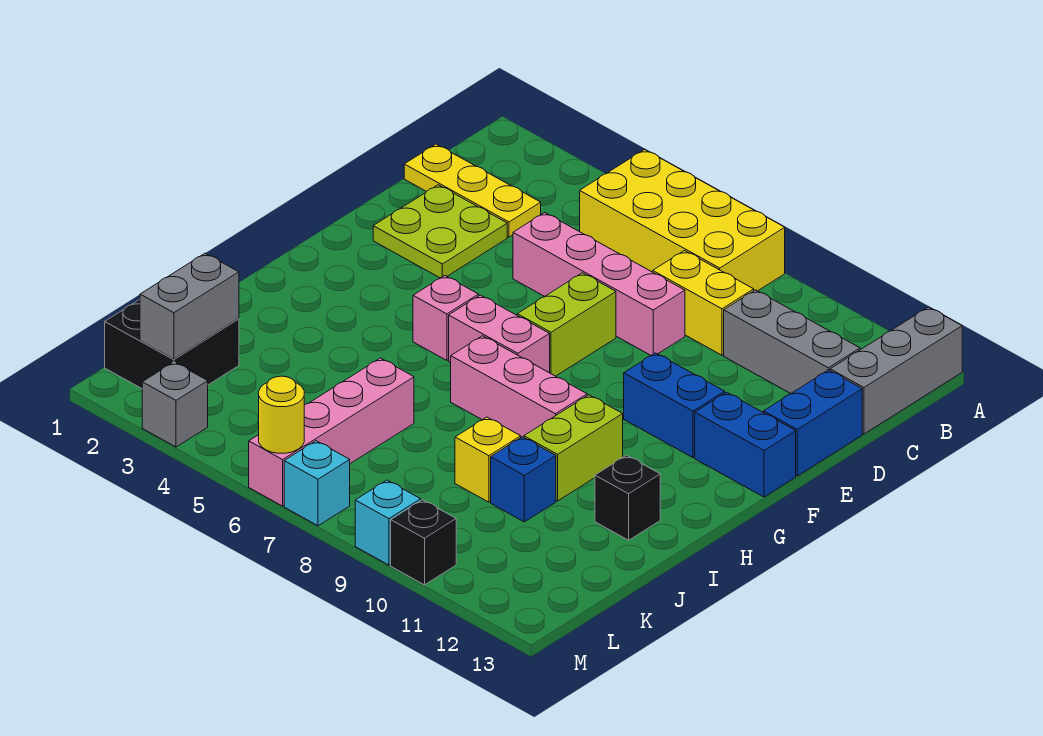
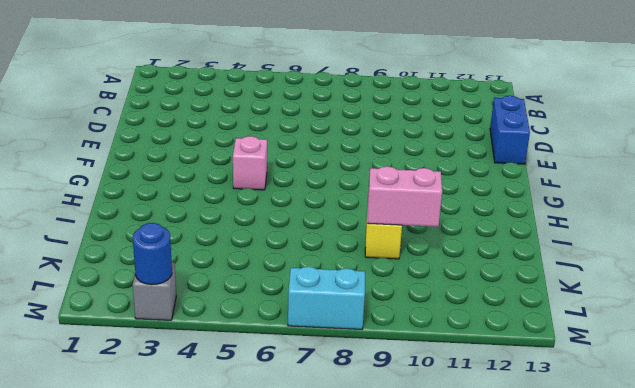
pink brick J9:J10 level 2 -> pink brick G6:G7 level 1
blue round brick M3 level 2 -> none
cyan brick M7:M8 level 1 -> cyan brick M7 level 1
none -> yellow brick A5:B8 level 1
none -> grey brick A13:C13 level 1
none -> yellow plate C1:C3 level 1

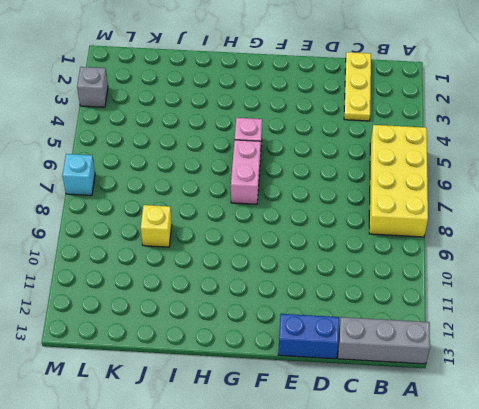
none -> yellow brick C8:C9 level 1
none -> grey brick C10:C12 level 1
none -> lime plate D2:E3 level 1

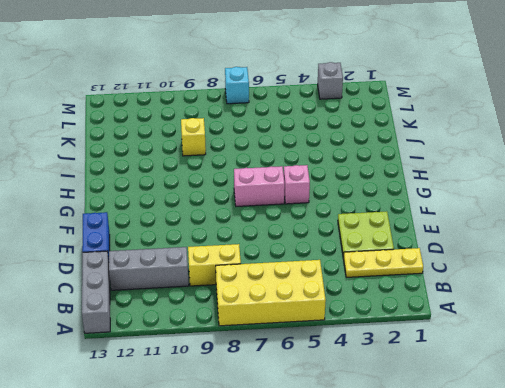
none -> pink brick D5:D8 level 1
none -> lime brick E7:F7 level 1
none -> blue brick F10:F11 level 1

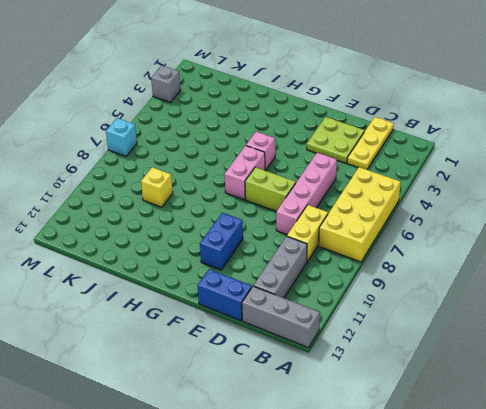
none -> blue brick F12:F13 level 1
none -> pink brick H7:H9 level 1
none -> lime brick H10:I10 level 1

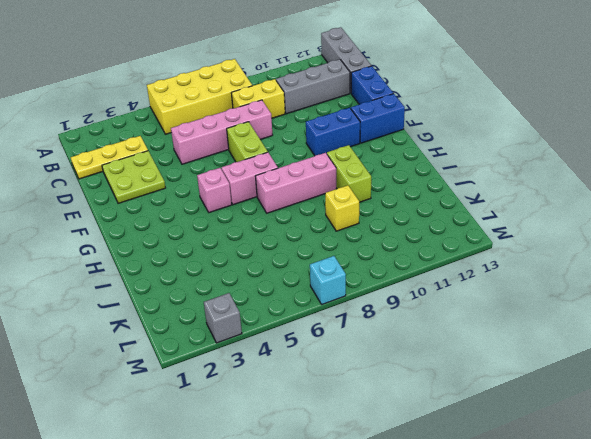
none -> black brick I12 level 1
none -> pink brick J6:M6 level 1
none -> blue brick J10 level 1

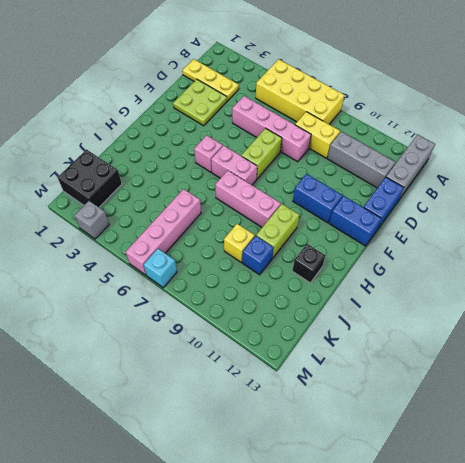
none -> cyan brick M9 level 1
none -> black brick M10 level 1
none -> grey brick K2:L2 level 2

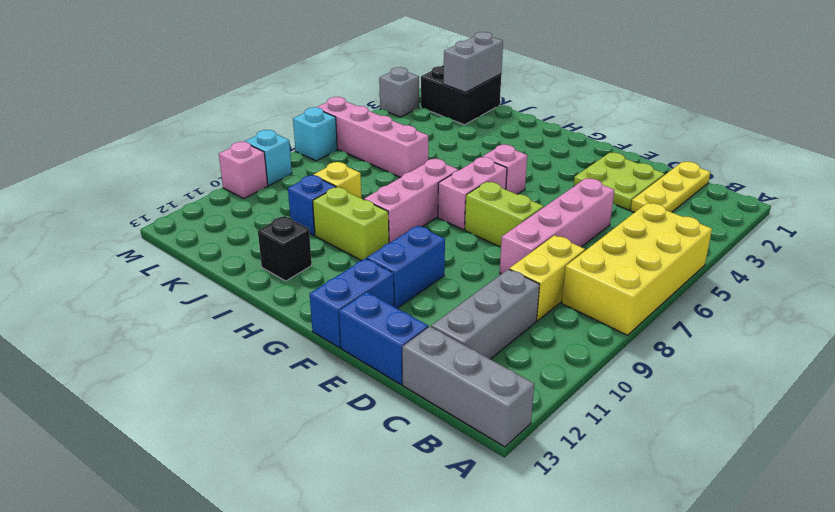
grey brick K1:K2 level 2 -> grey brick K2:L2 level 2
pink brick M10 level 1 -> black brick M10 level 1
none -> yellow round brick M6 level 2

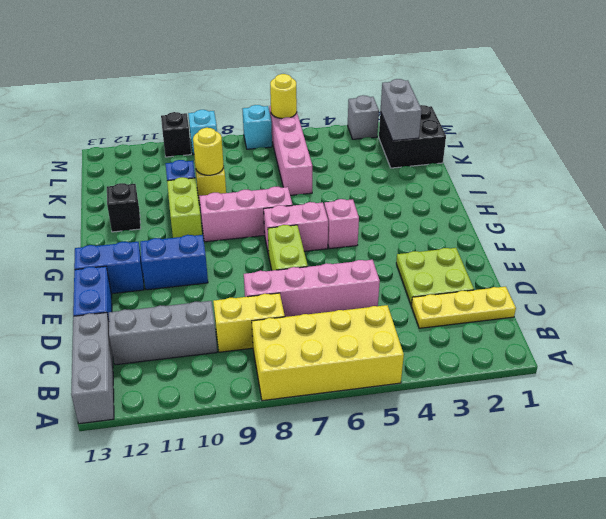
yellow round brick J9 level 2 -> none

